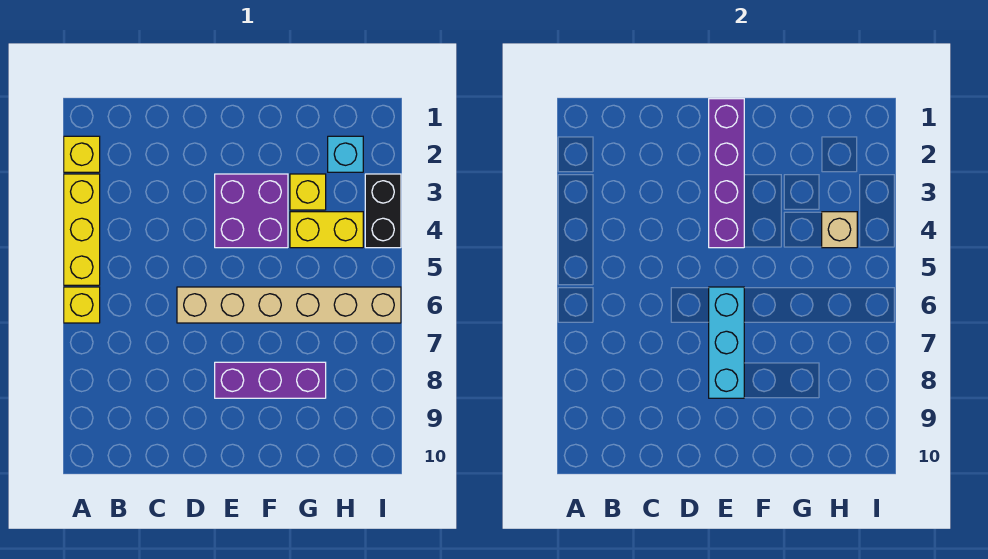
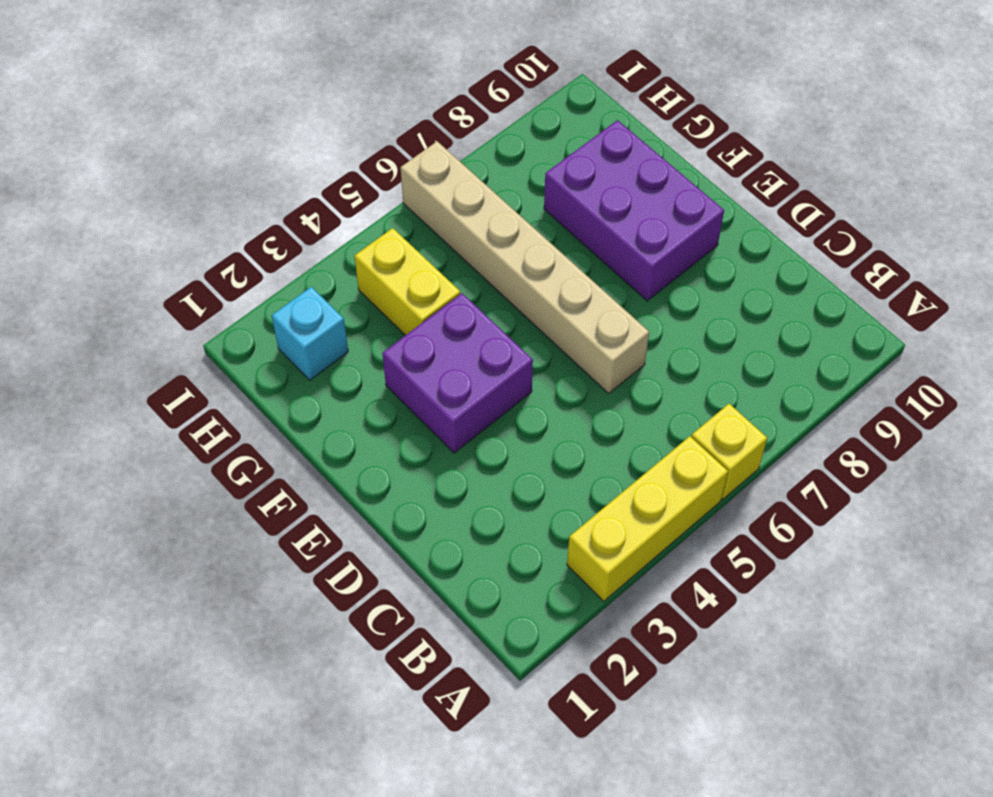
purple brick E8:G9 level 1 -> purple brick E8:G8 level 1
none -> yellow brick A2 level 1
none -> yellow brick G3 level 1
none -> black brick I3:I4 level 1

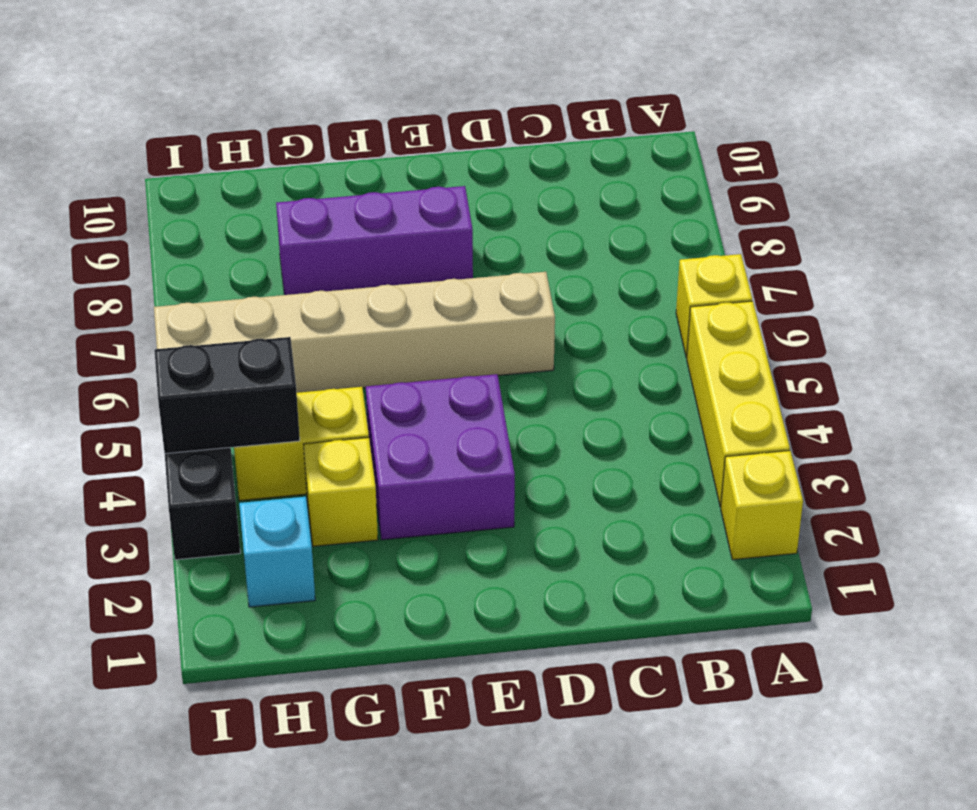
black brick H4:I4 level 2 -> tan brick H4 level 2
none -> purple brick E1:E4 level 2
none -> cyan brick E6:E8 level 2

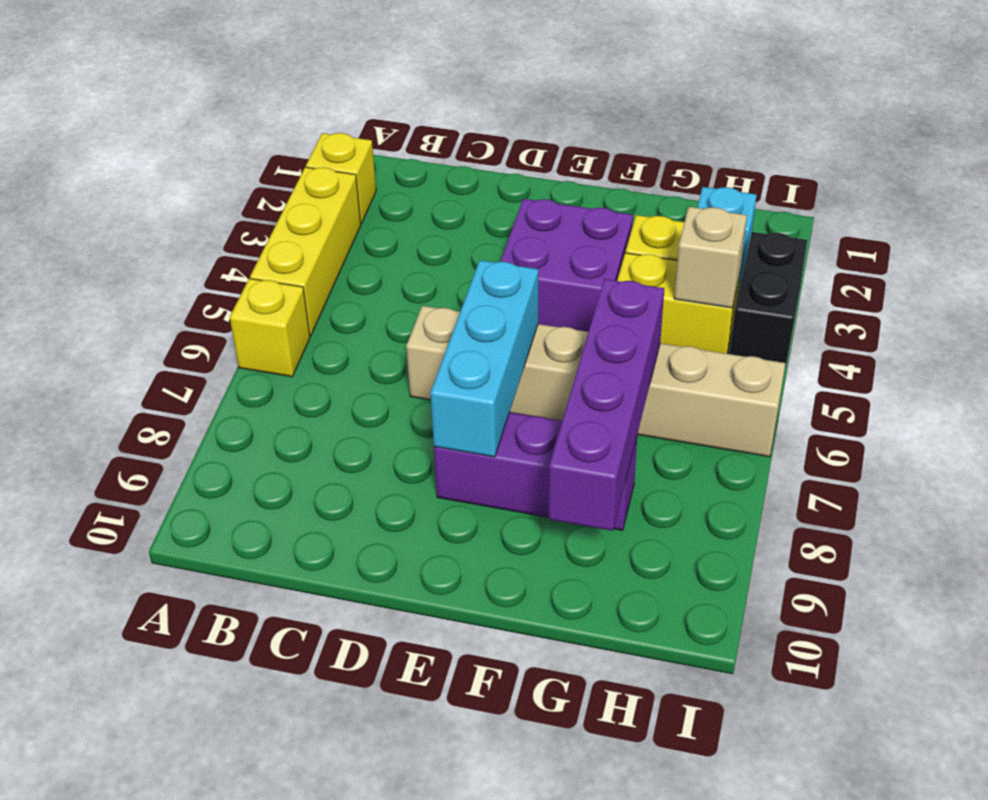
purple brick G6:G9 level 2 -> purple brick E1:E4 level 2

